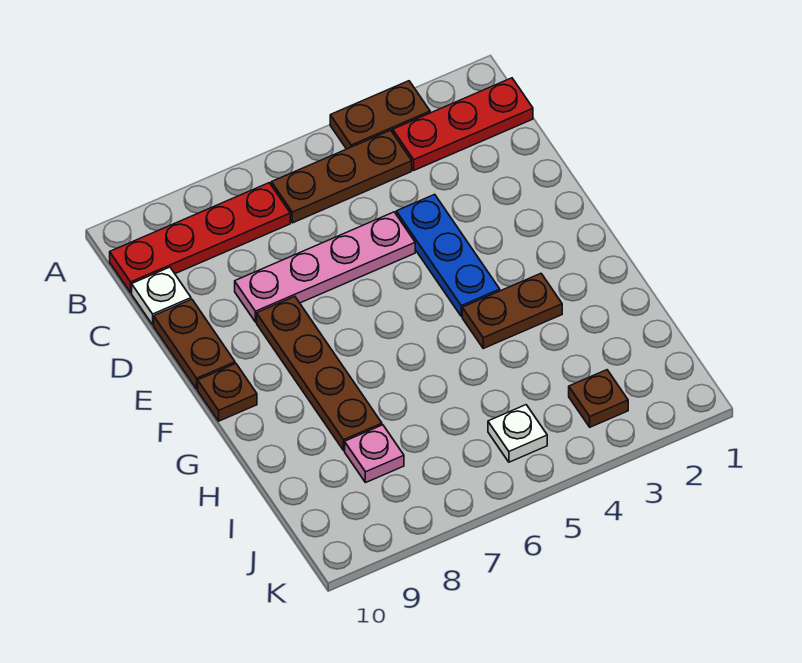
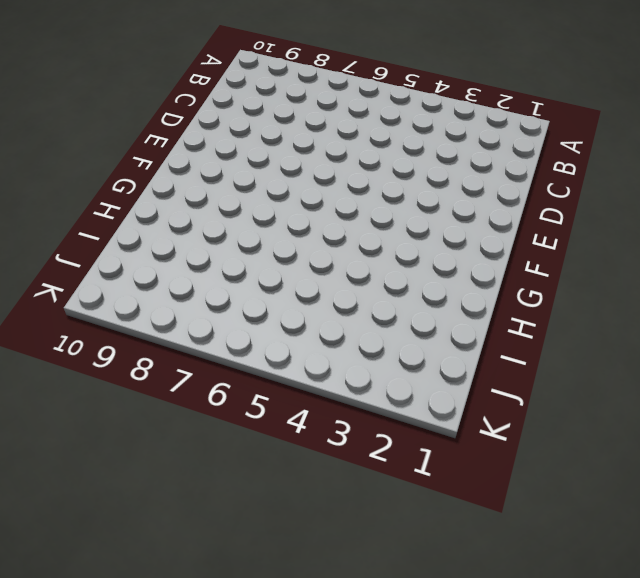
none -> brown plate A3:A4 level 1
none -> red plate B1:B3 level 1
none -> brown plate B4:B6 level 1

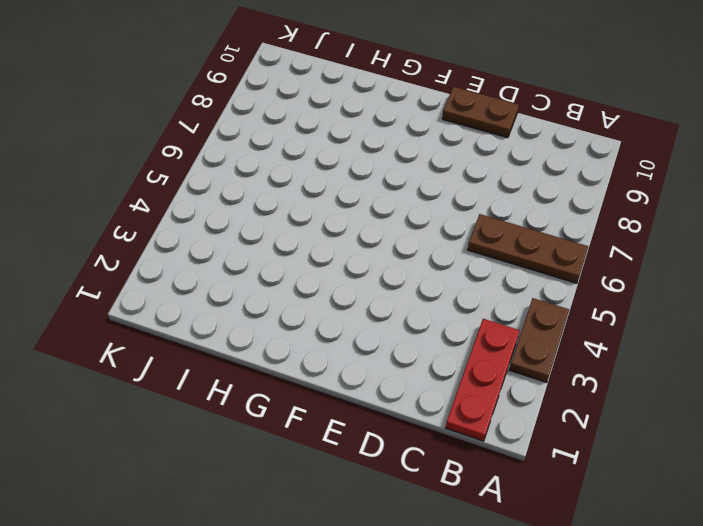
brown plate A6:C6 level 1 -> brown plate B4:B6 level 1
none -> red plate B7:B10 level 1
none -> white plate C10 level 1
none -> blue plate D4:F4 level 1

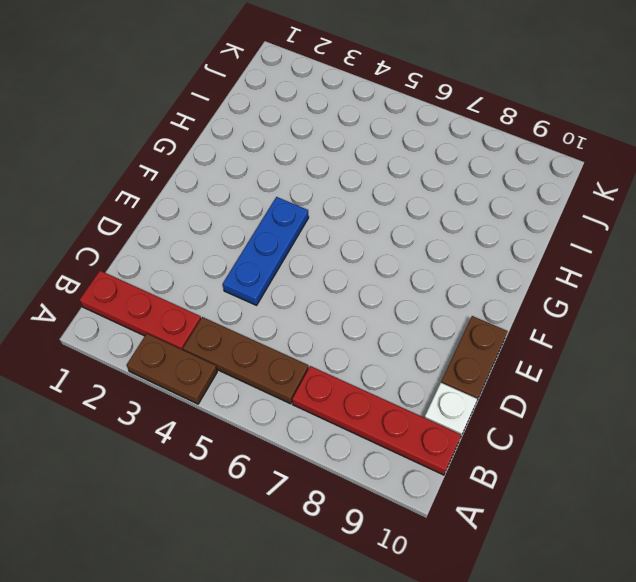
none -> pink plate D5:D8 level 1
none -> brown plate E8:H8 level 1
none -> brown plate F10 level 1

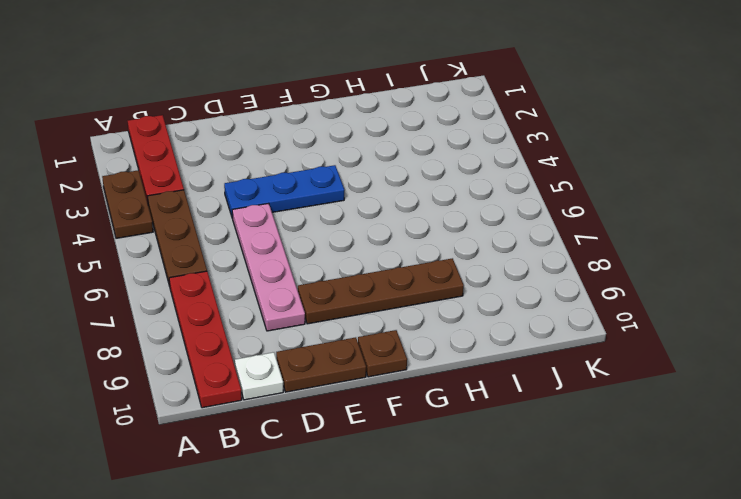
none -> brown plate G3:G4 level 1
none -> pink plate I8 level 1
none -> brown plate J3 level 1

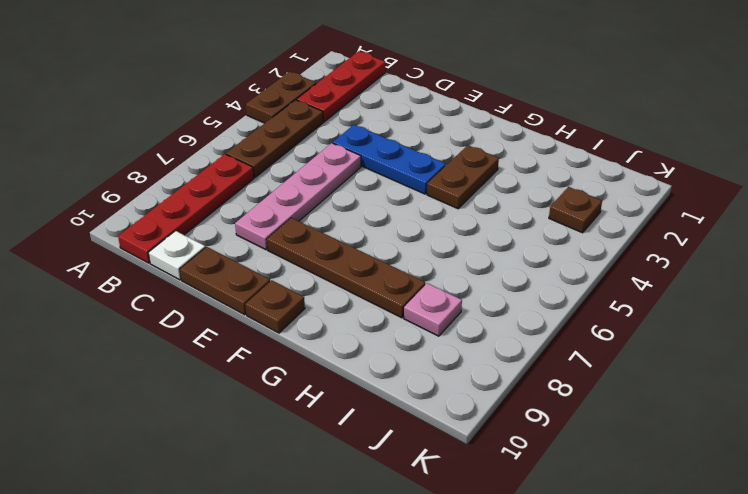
none -> white plate J5 level 1

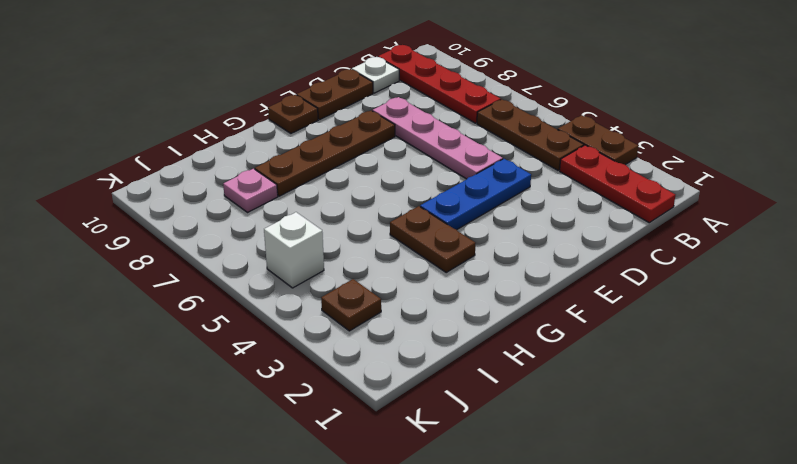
white brick J5 level 1 -> white plate J5 level 1

